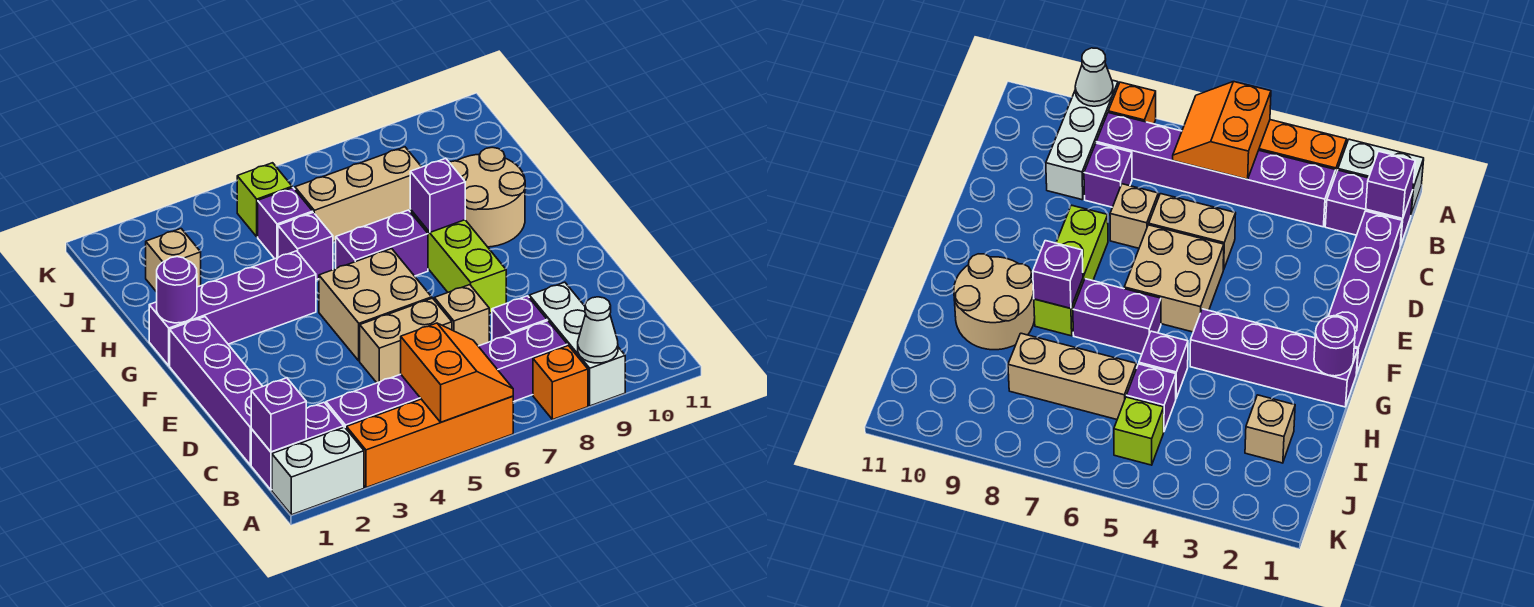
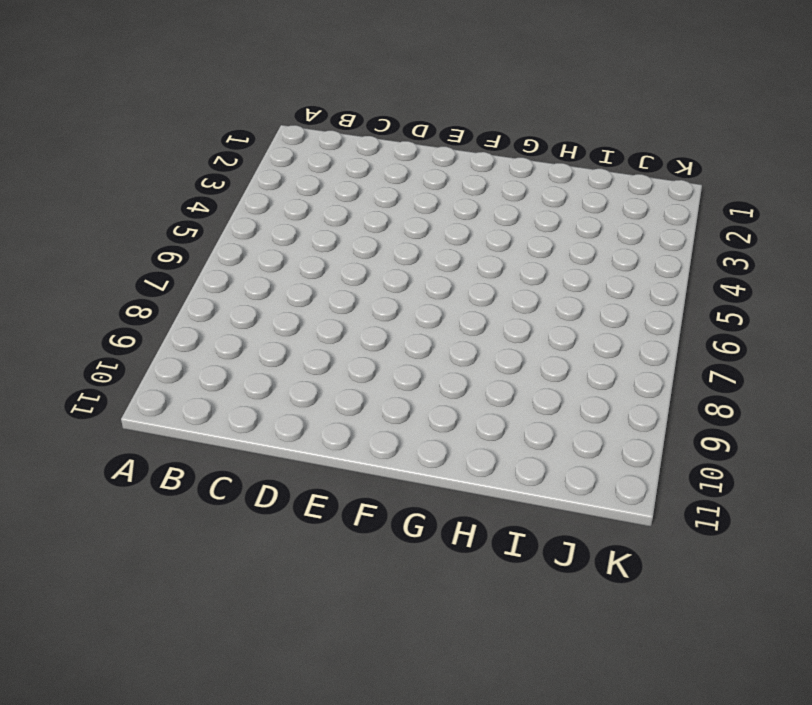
none -> white brick A1:A2 level 1
none -> orange brick A3:A6 level 1
none -> orange brick A8 level 1

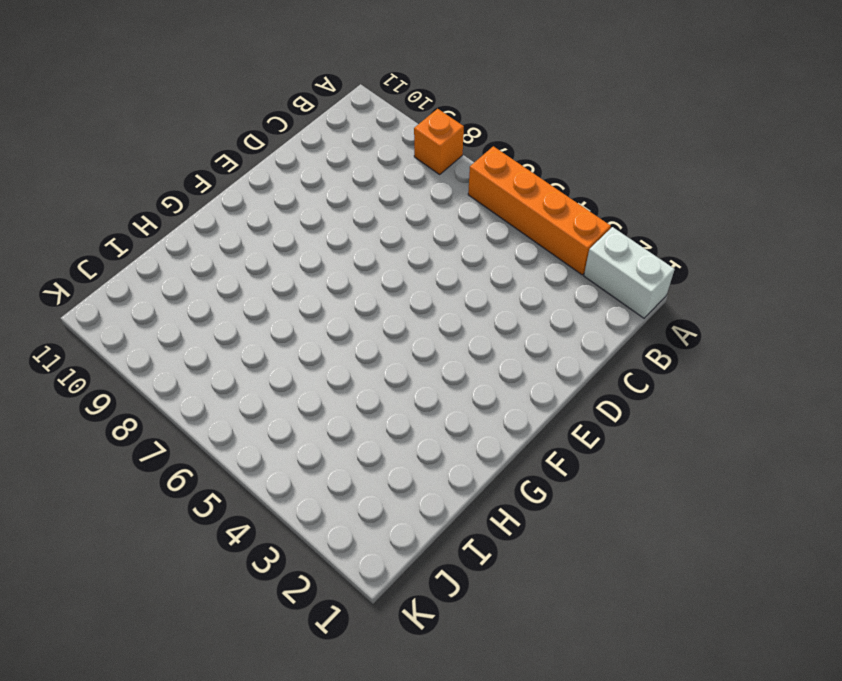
none -> white brick A9:C9 level 1
none -> purple brick B1:B2 level 1
none -> purple brick B3:B8 level 1

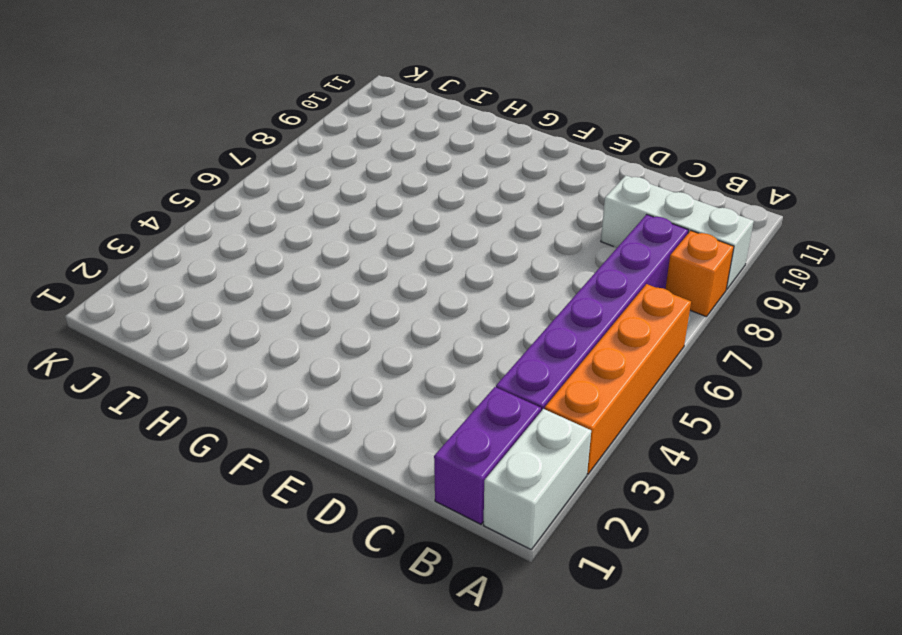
none -> purple brick C1:F1 level 1
none -> purple brick C8 level 1
none -> tan brick D5:D6 level 1

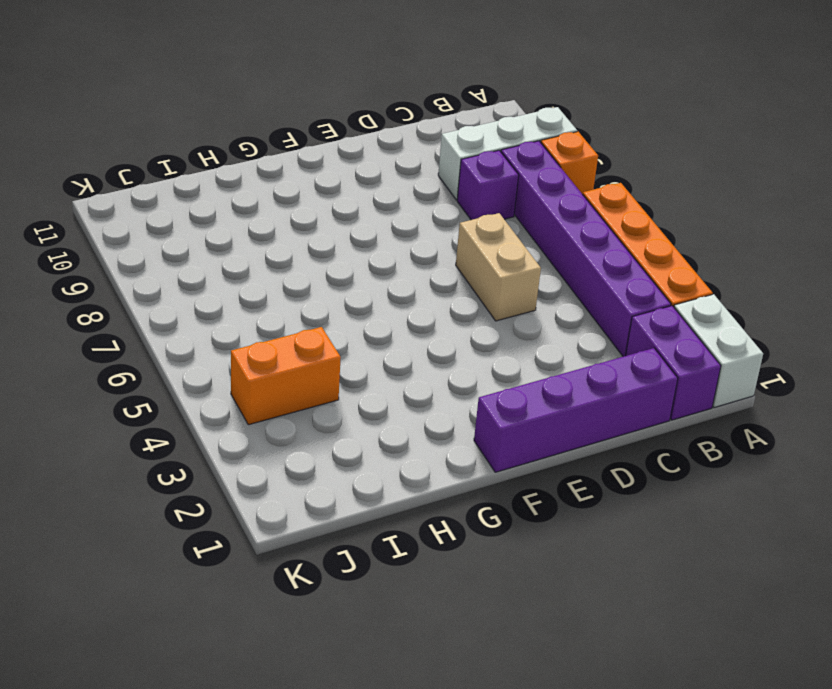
orange brick I4:J4 level 1 -> none
none -> tan brick D7 level 1
none -> tan brick E5:F6 level 1
none -> lime brick E8:G8 level 1

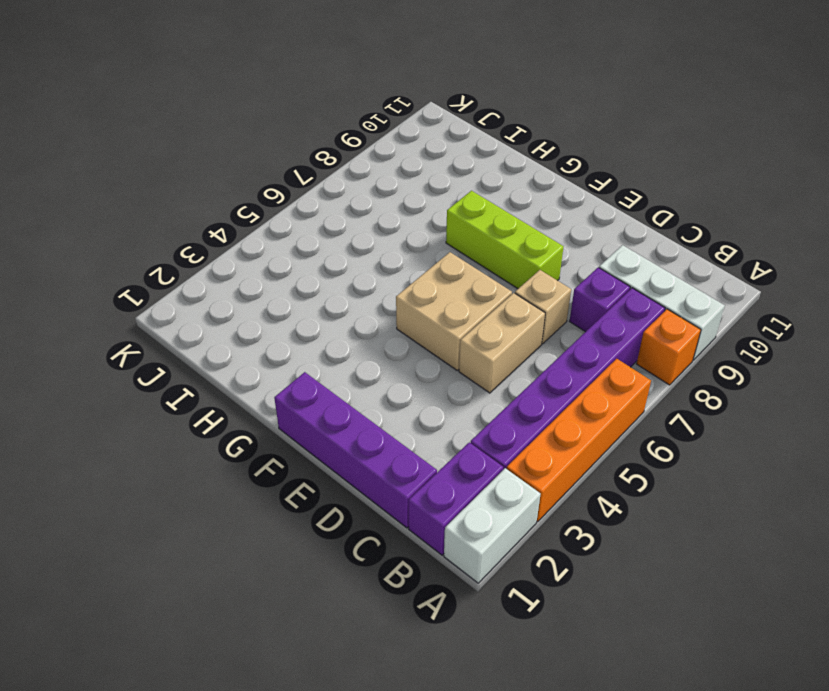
none -> purple brick G1:G4 level 1
none -> purple brick G6:G7 level 1
none -> tan round brick G9:H10 level 1

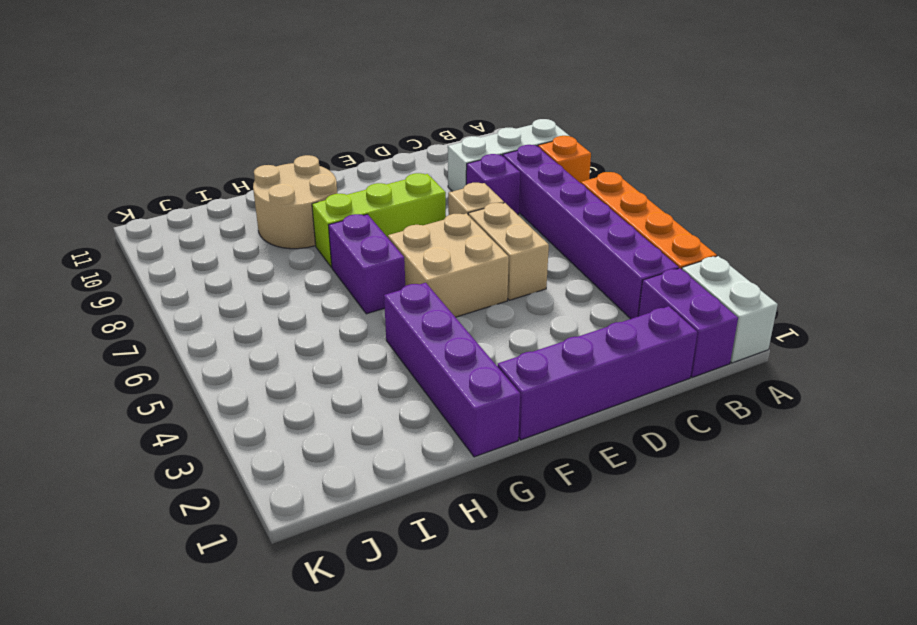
none -> purple brick H5 level 1
none -> tan brick I2 level 1
none -> purple brick I5 level 1

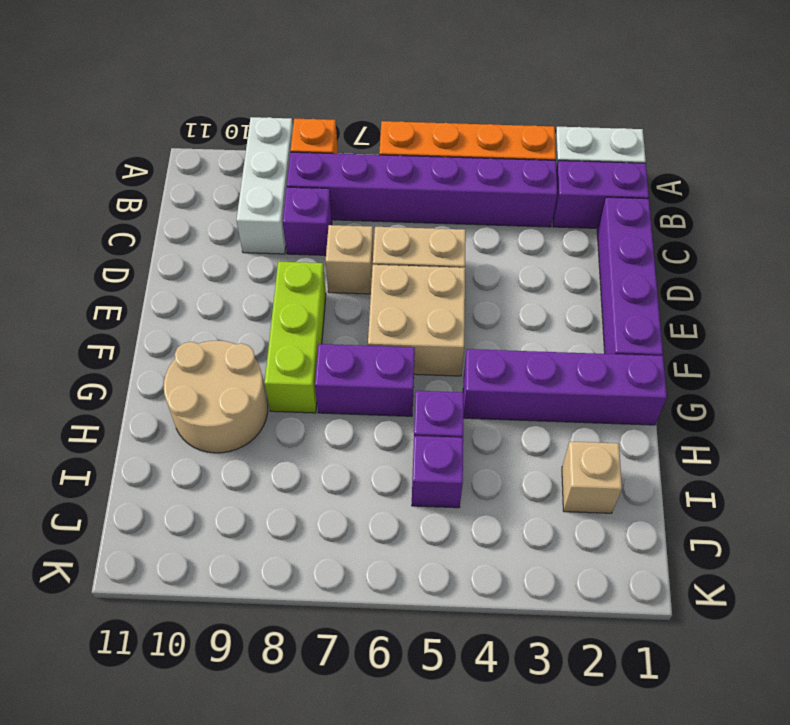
none -> tan brick I6:I8 level 1
none -> lime brick J5 level 1
none -> orange slope A5:B6 level 2 top 5

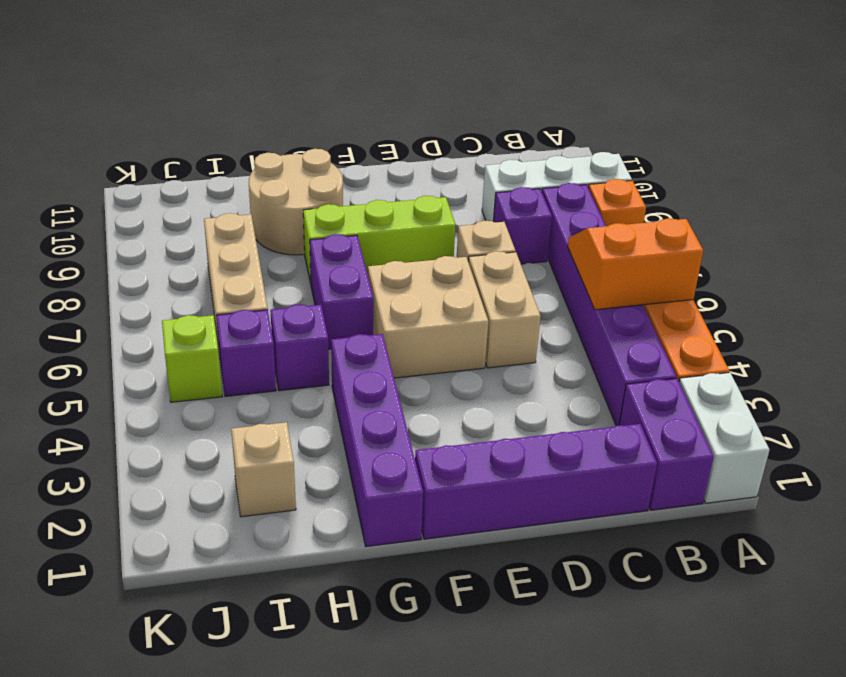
none -> white cone A9 level 2
none -> purple brick B1 level 2
none -> purple round brick G1 level 2

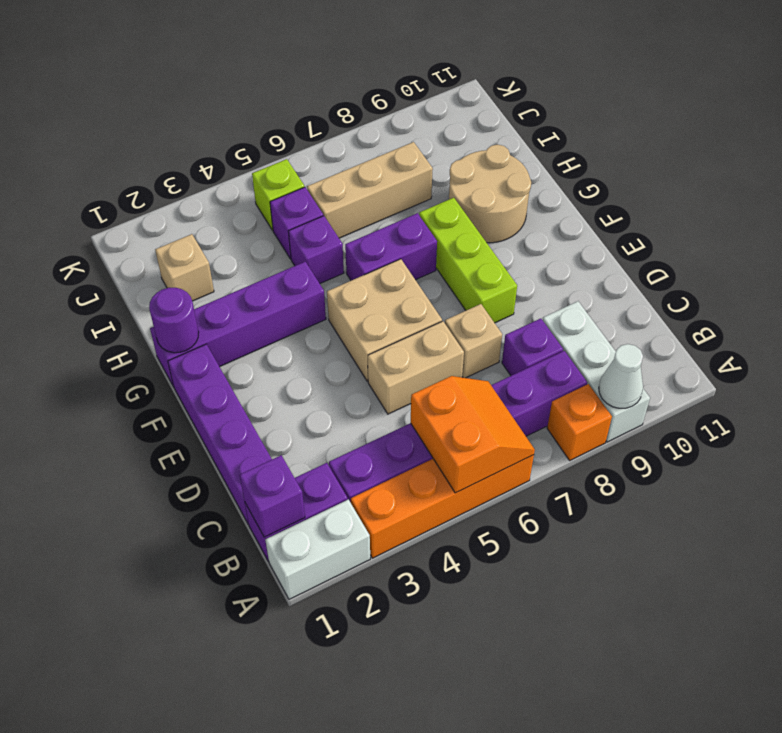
none -> purple brick G8 level 2

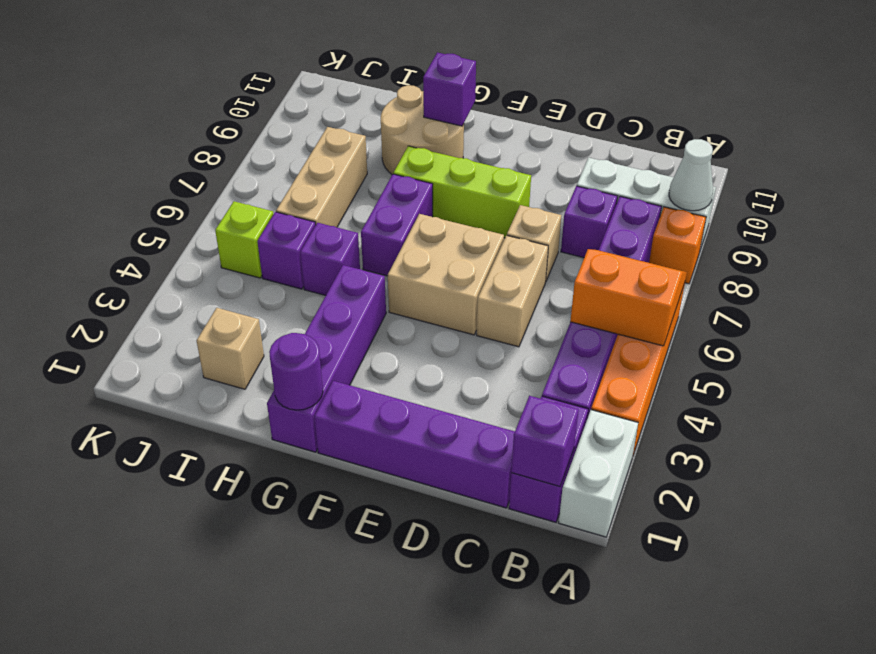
purple brick G10 level 2 -> purple brick G8 level 2

